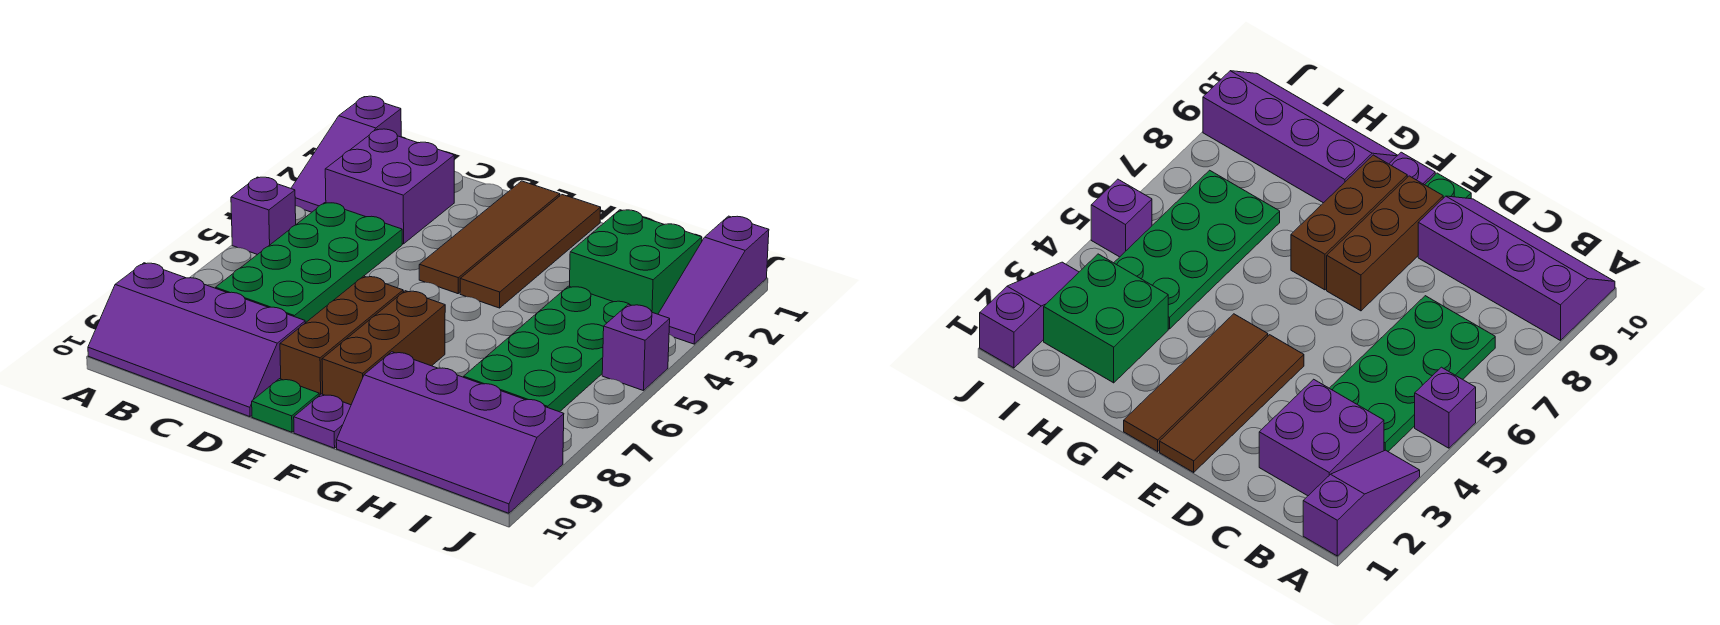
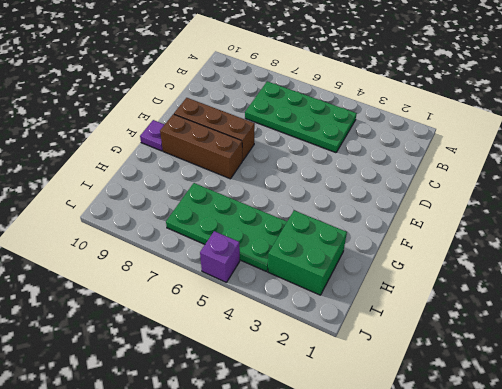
none -> purple slope A1:A3 level 1 top 1
none -> purple brick A5 level 1
none -> purple slope A9:D10 level 1 top 9

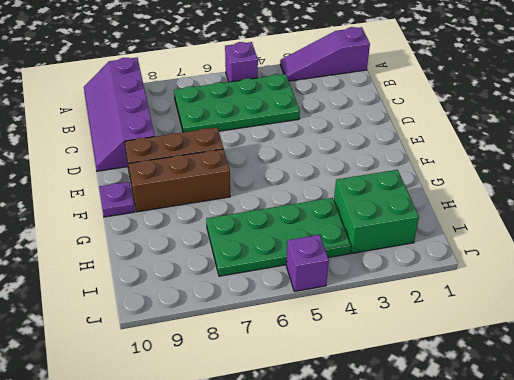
none -> purple brick B2:C3 level 1
none -> brown tile E1:E4 level 1
none -> green plate E10 level 1

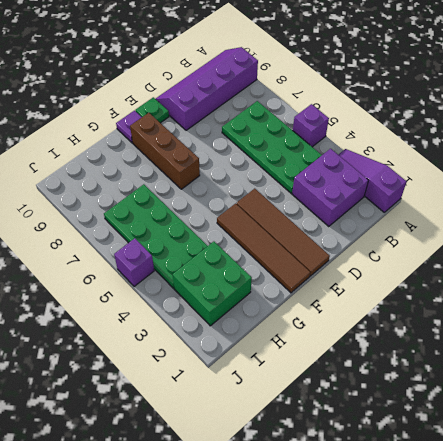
none -> brown brick E7:E9 level 1
none -> purple slope G9:J10 level 1 top 9
none -> purple slope J1:J3 level 1 top 1

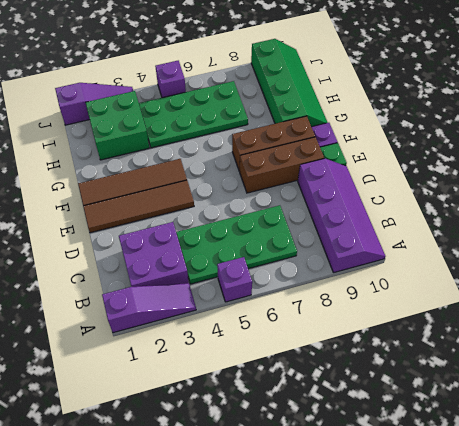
green slope G9:J10 level 1 top 9 -> purple slope G9:J10 level 1 top 9

